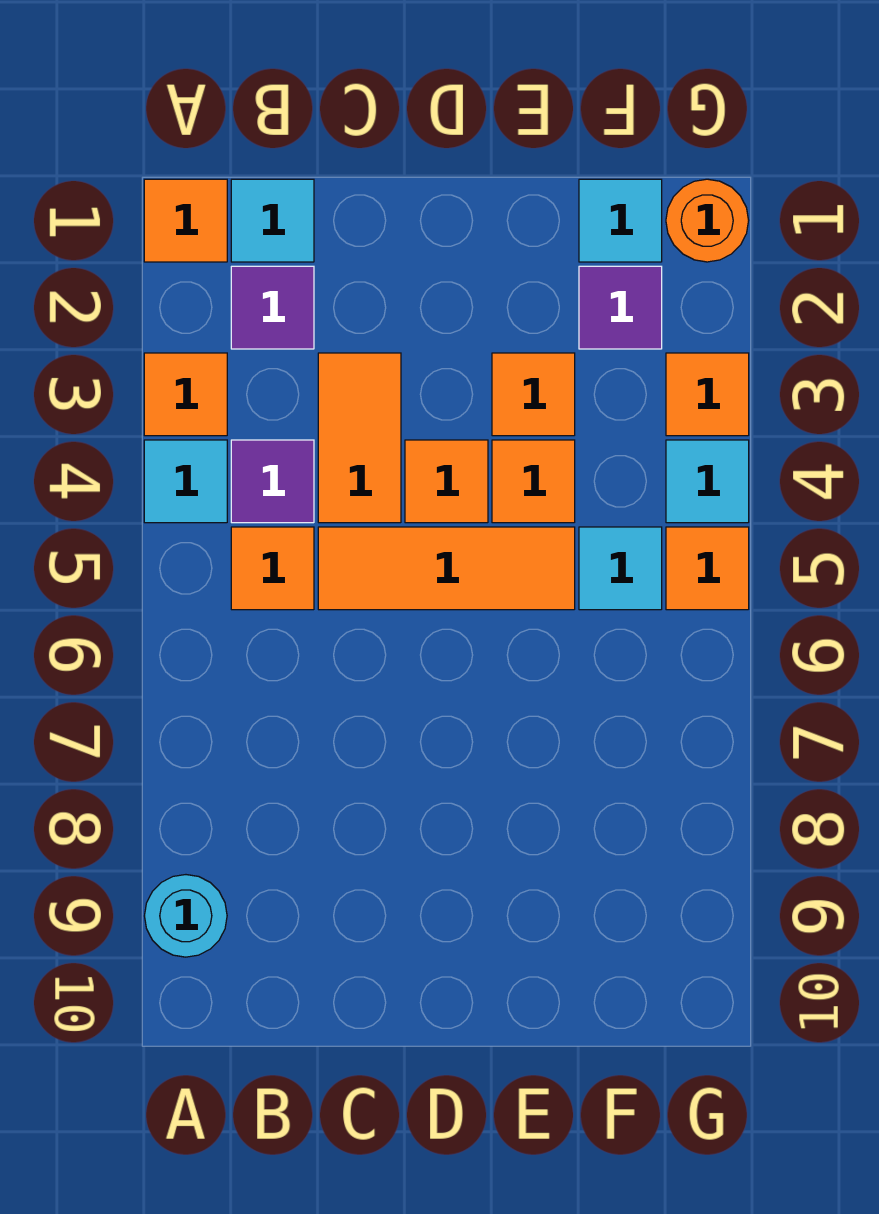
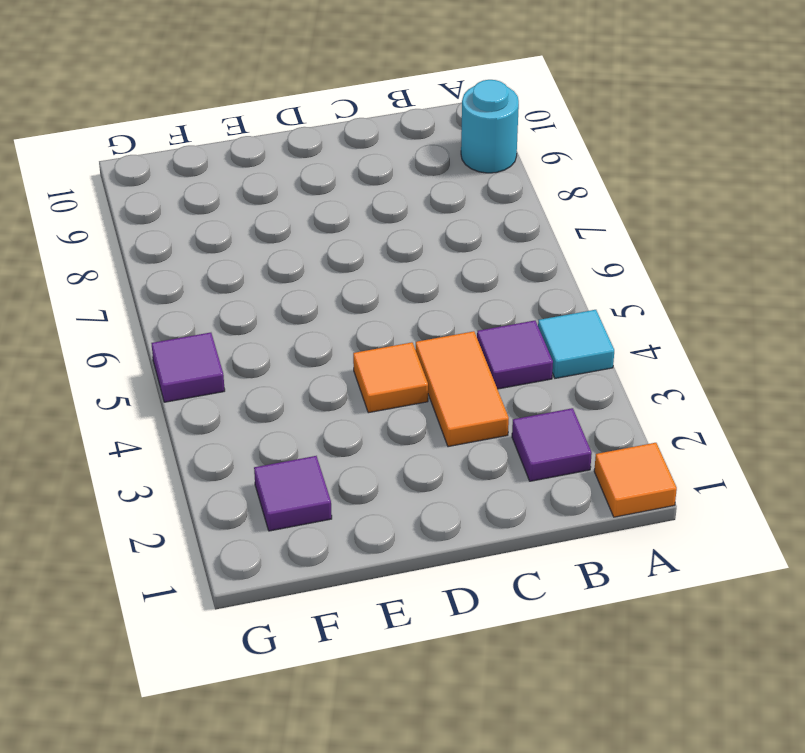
purple tile G5 level 1 -> orange tile G5 level 1
none -> orange tile A3 level 1
none -> cyan tile B1 level 1
none -> orange tile B5 level 1

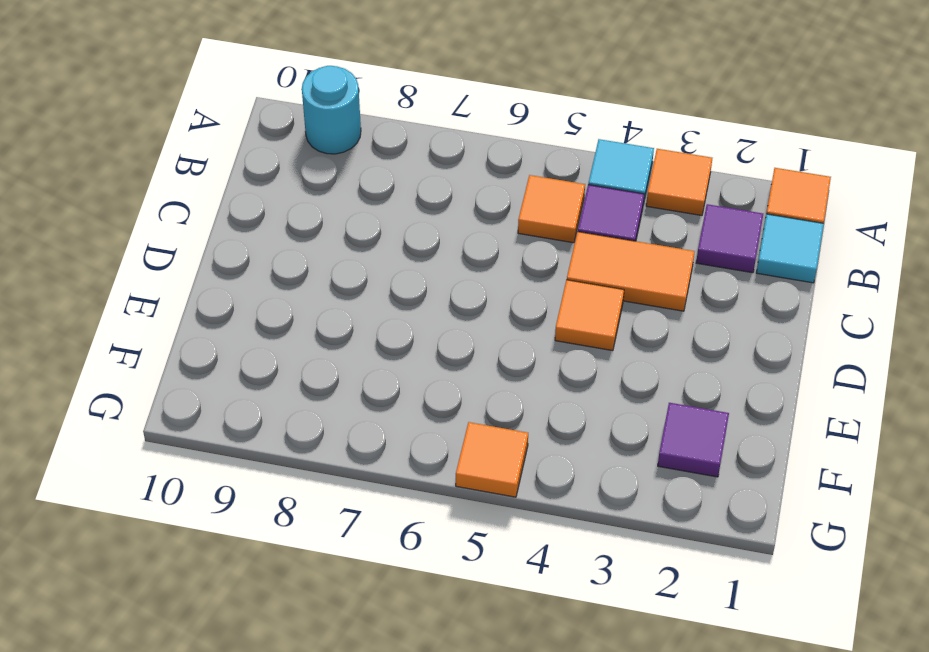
none -> orange tile C5:E5 level 1
none -> orange tile E3 level 1
none -> orange tile E4 level 1

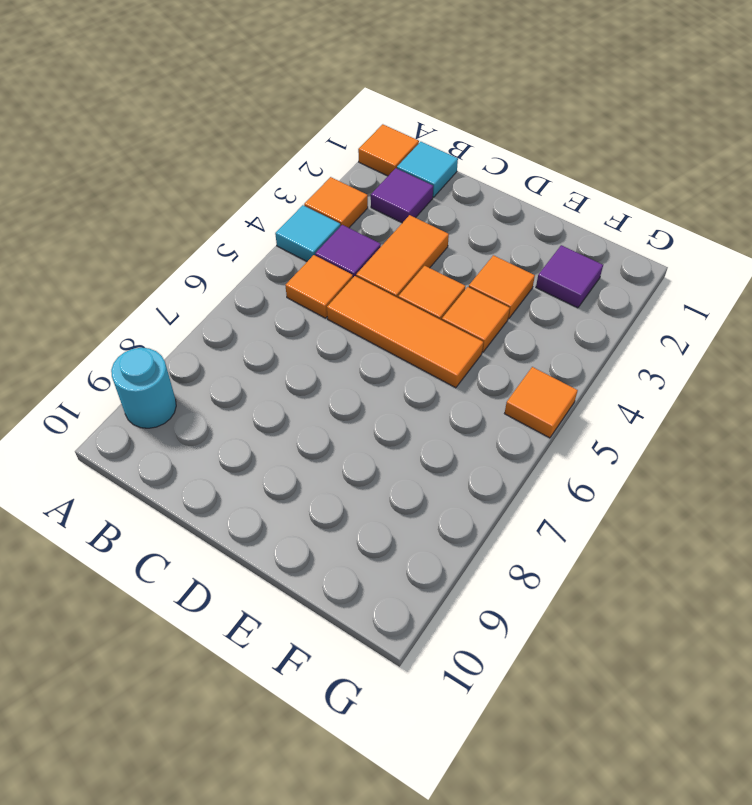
none -> cyan tile F1 level 1
none -> cyan tile F5 level 1
none -> orange round brick G1 level 1

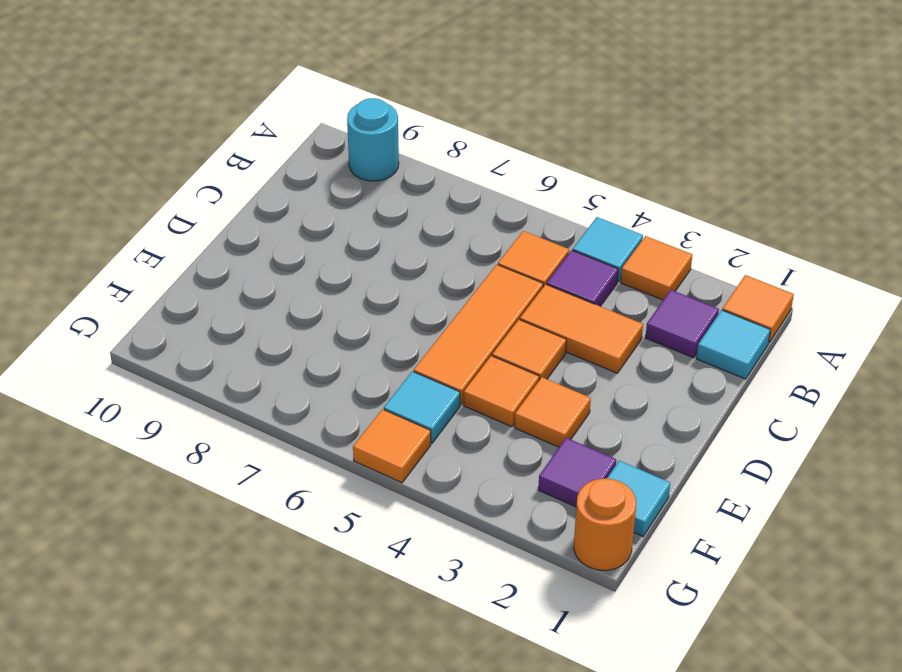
none -> orange tile G3 level 1
none -> cyan tile G4 level 1

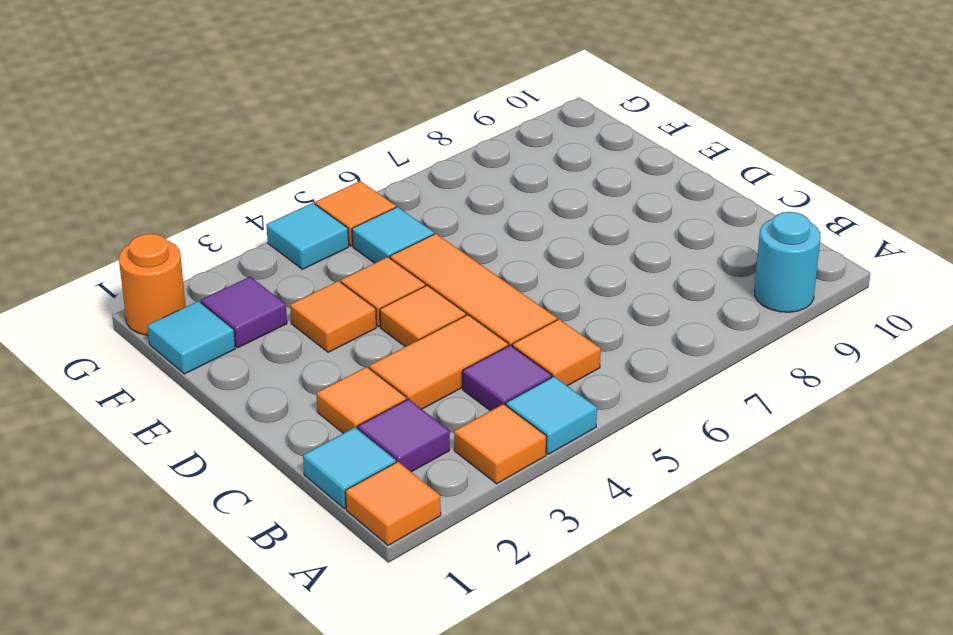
orange tile C2 level 1 -> orange tile G3 level 1

